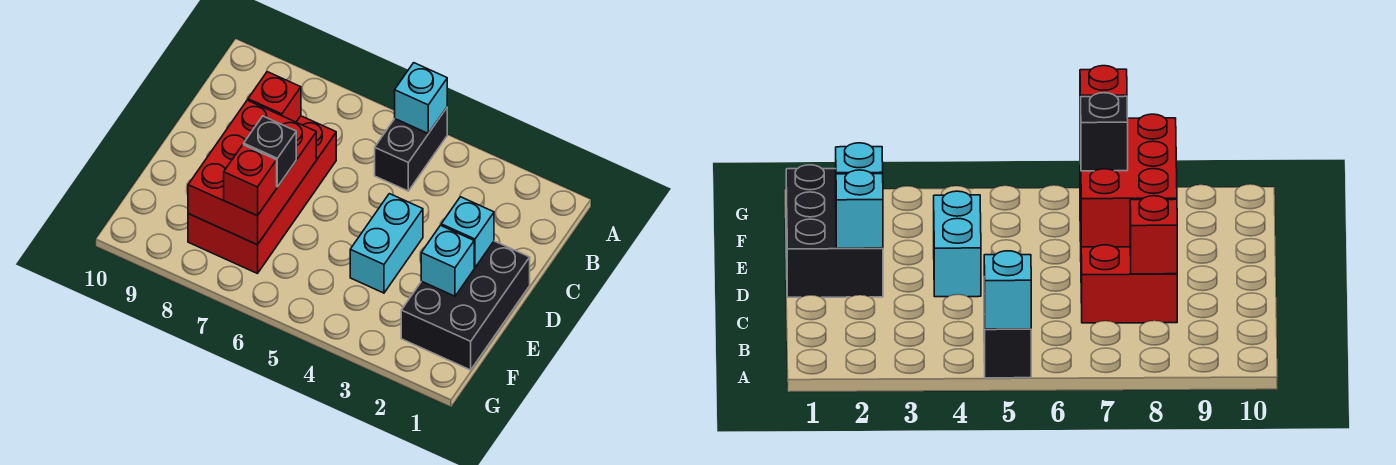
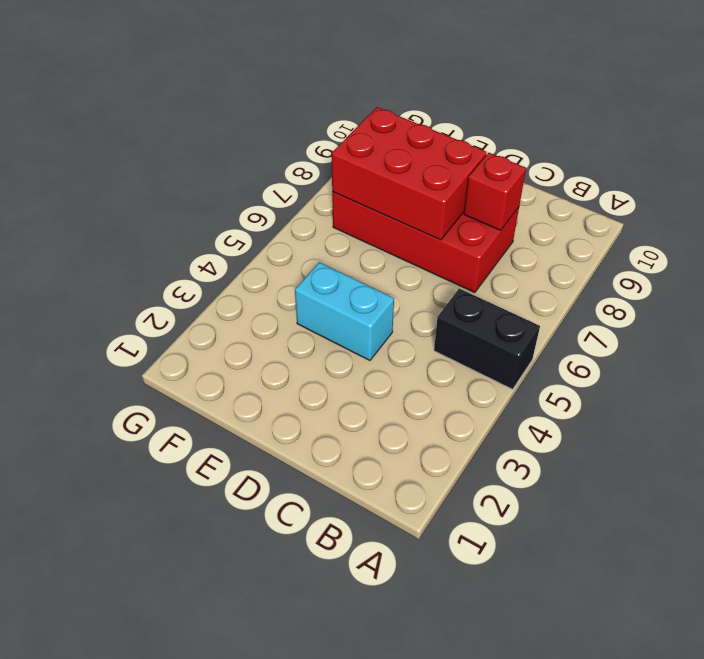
none -> black brick D1:F2 level 1
none -> cyan brick A5 level 2

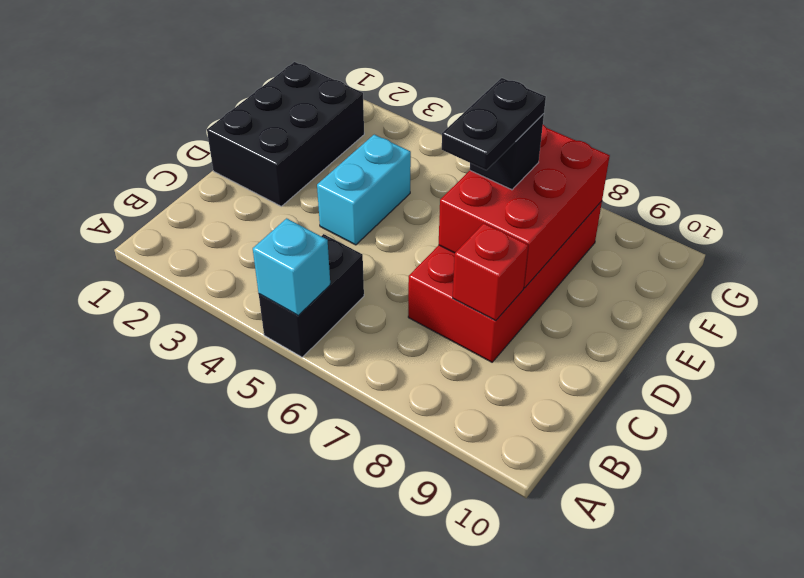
black plate D7:E7 level 4 -> none
none -> cyan brick D2 level 2
none -> cyan brick E2 level 2

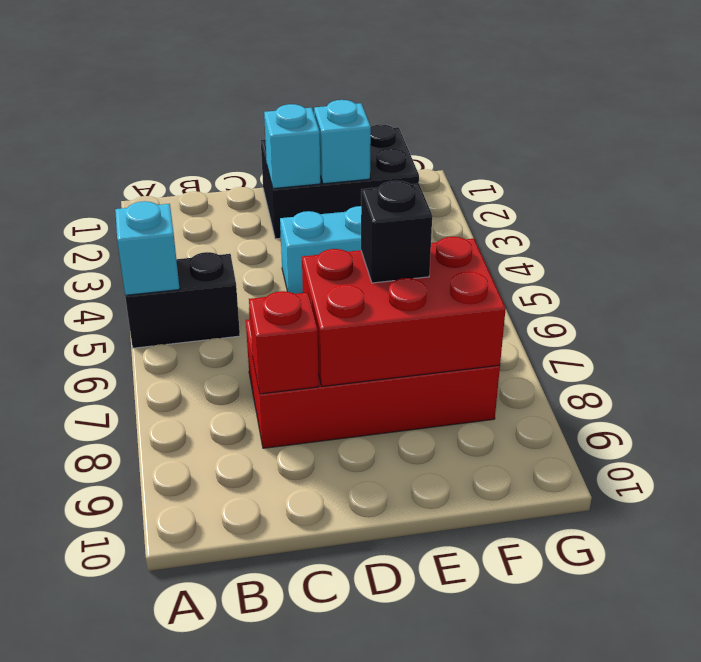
none -> red brick F7 level 3

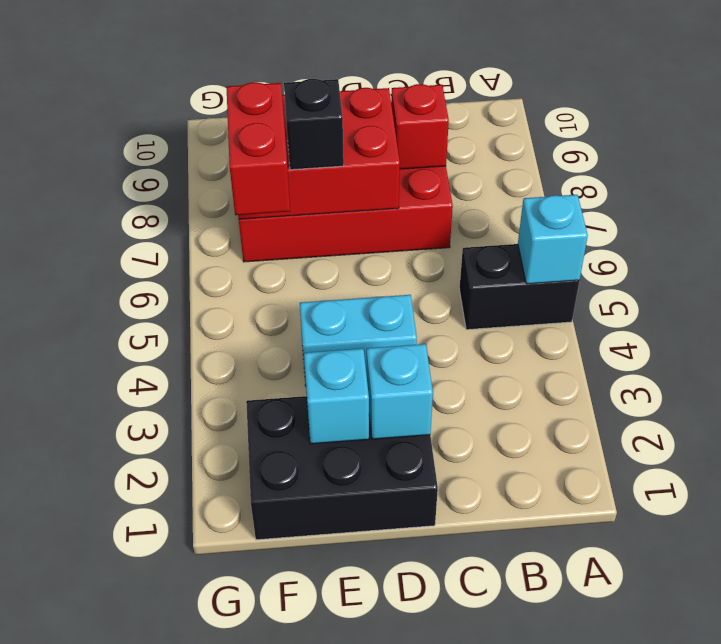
red brick F6:F7 level 3 -> red brick F7 level 3

